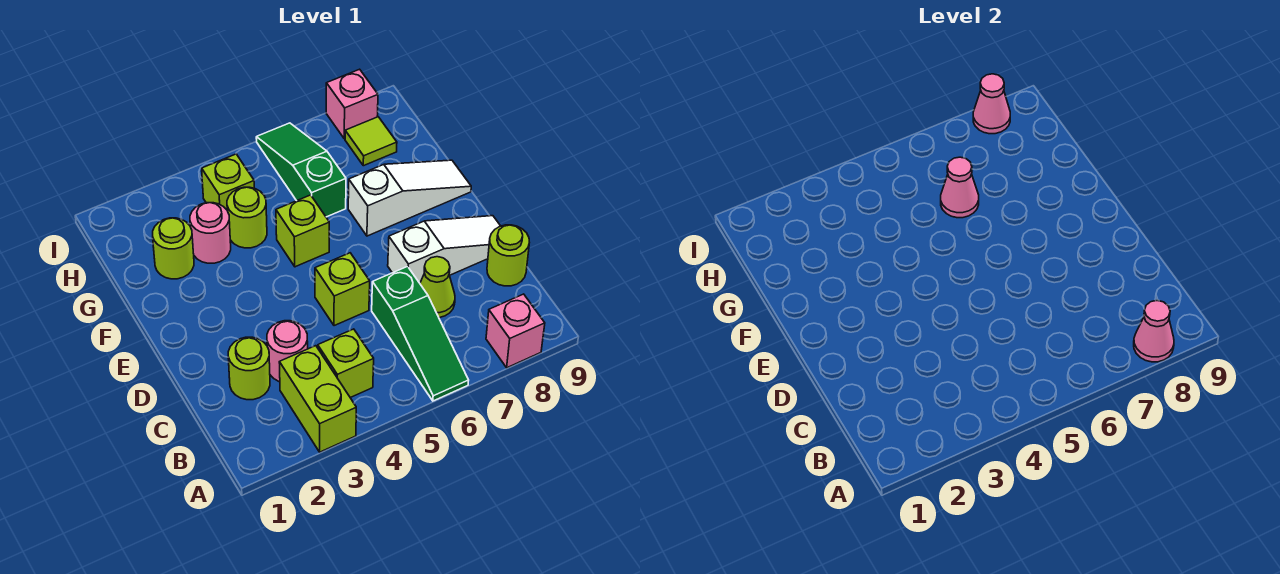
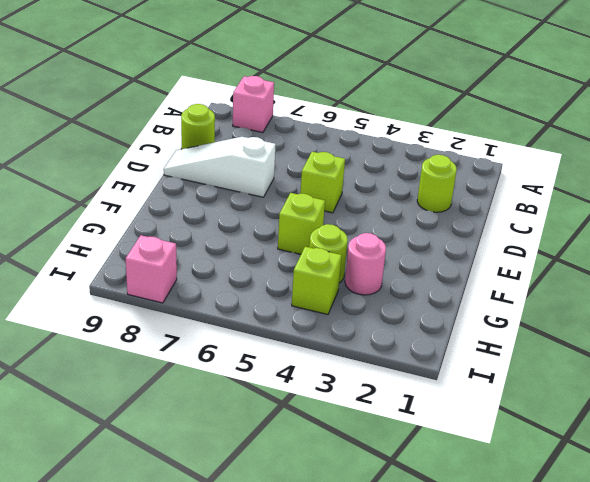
none -> lime brick A3:B3 level 1
none -> green slope A6:C6 level 1 top C
none -> lime brick B4 level 1

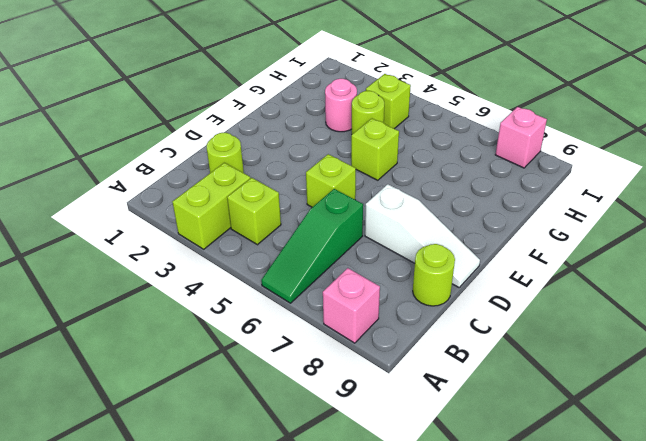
none -> pink round brick C3 level 1
none -> lime cone C7 level 1
none -> white slope F7:F9 level 1 top 7

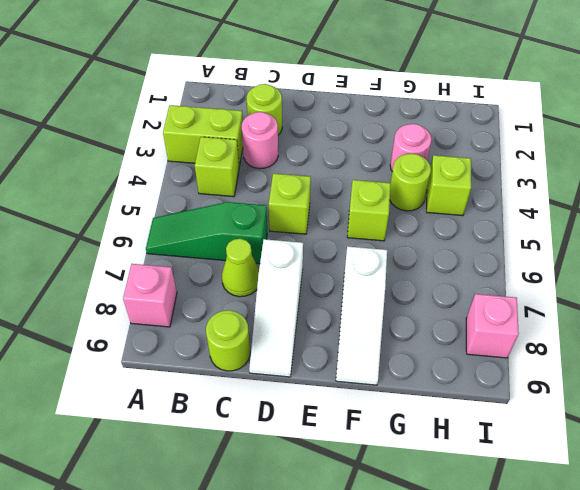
none -> lime round brick G2 level 1
none -> green slope G6:I6 level 1 top G
none -> lime tile H8 level 1

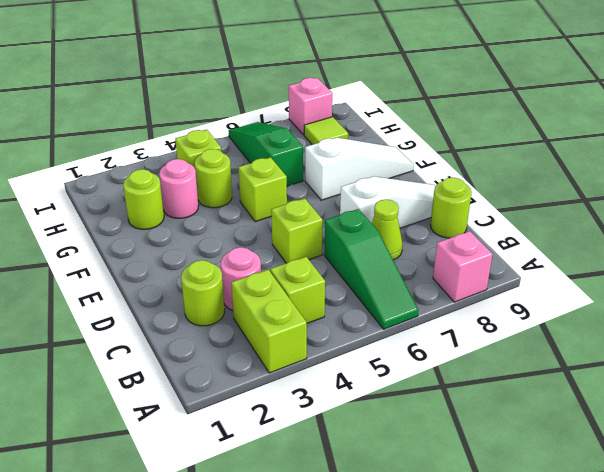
none -> pink cone A8 level 2
none -> pink cone G6 level 2
none -> pink cone I8 level 2

